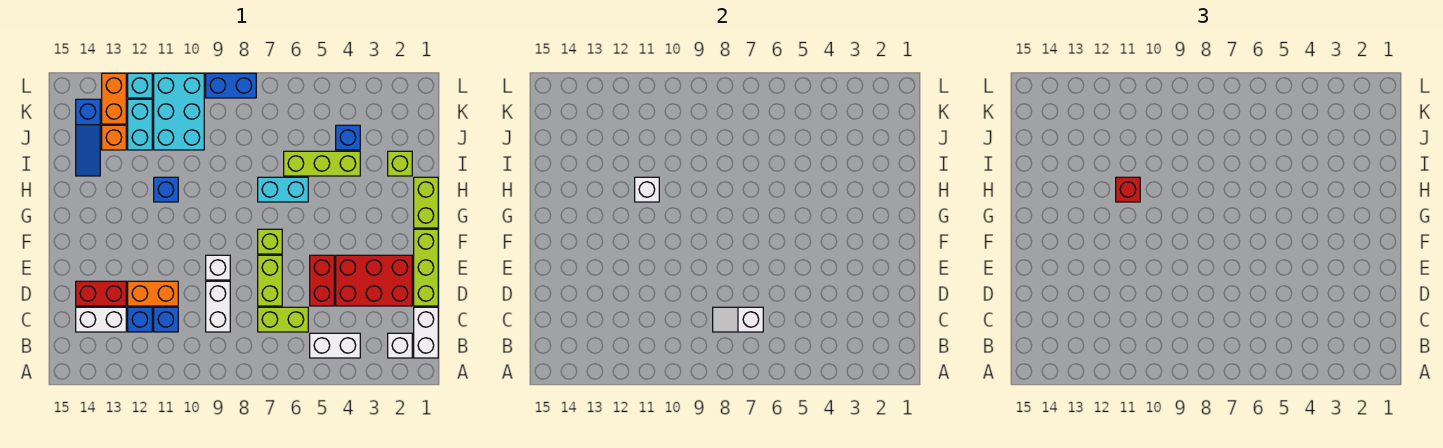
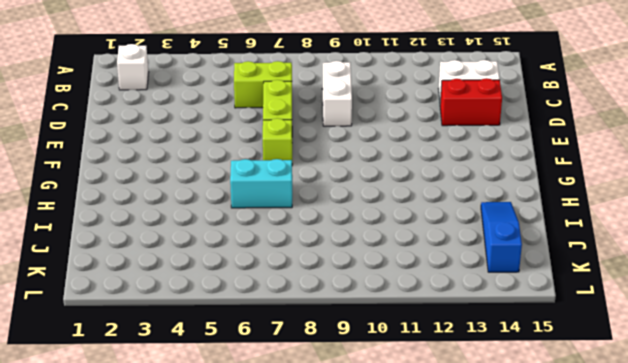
none -> white brick B1:C1 level 1
none -> white brick B4:B5 level 1
none -> blue brick C11 level 1
none -> blue brick C12 level 1

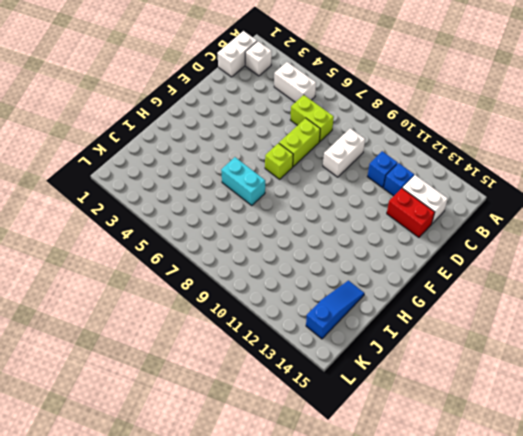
none -> lime brick D1:F1 level 1
none -> red brick D2:E4 level 1
none -> red brick D5:E5 level 1
none -> orange brick D11:D12 level 1

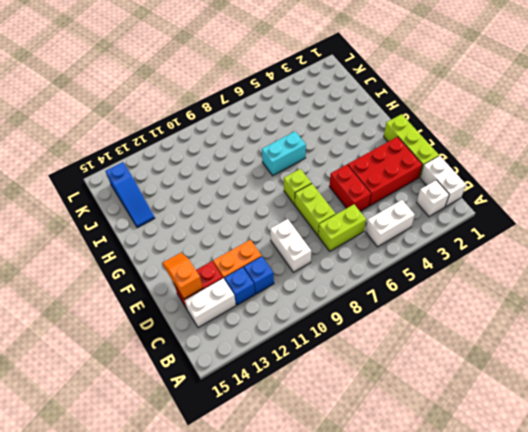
orange slope D14:E14 level 2 top D -> none
none -> white brick E9 level 1
none -> lime brick G1:H1 level 1
none -> blue brick H11 level 1
none -> lime brick I2 level 1

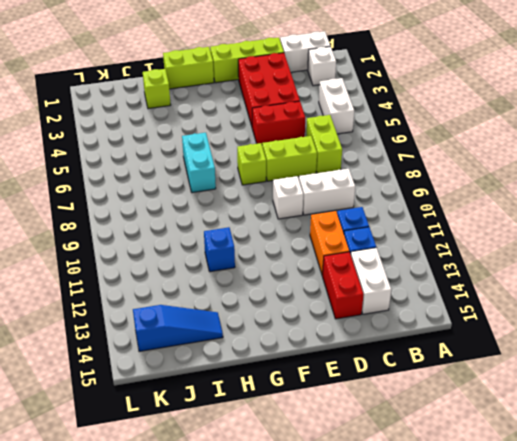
none -> lime brick I4:I6 level 1
none -> blue brick J4 level 1
none -> cyan brick J10:L11 level 1
none -> cyan brick J12:K12 level 1

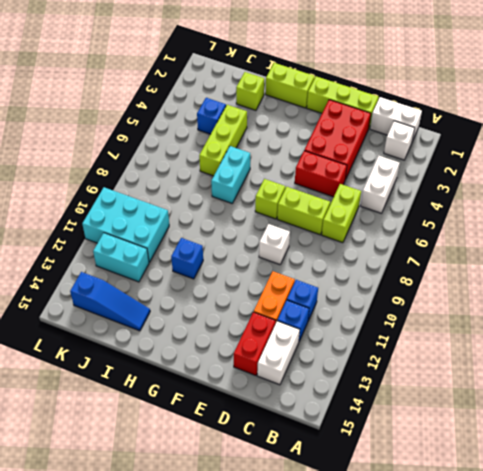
none -> white brick C9:D9 level 1
none -> orange brick J13 level 1
none -> orange brick K13:L13 level 1
none -> blue brick L8:L9 level 1

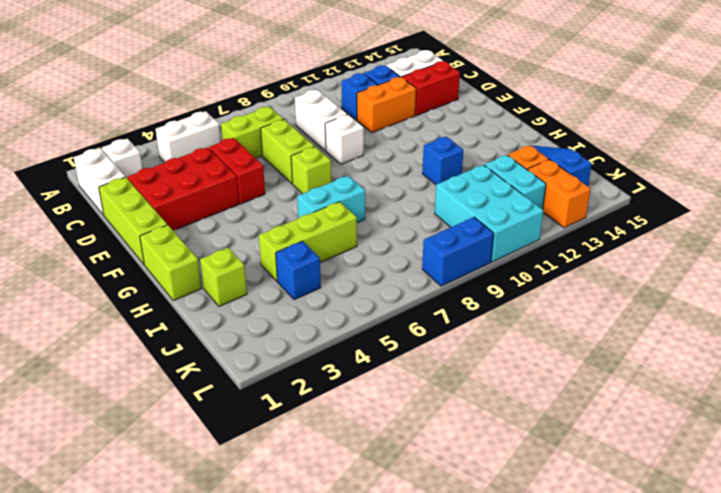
none -> cyan brick L12 level 1
none -> white slope C7:C8 level 2 top 7
none -> white brick H11 level 2
none -> red brick H11 level 3

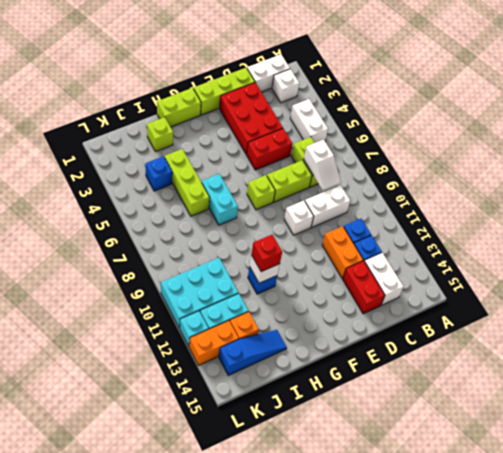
none -> blue brick L8:L9 level 1

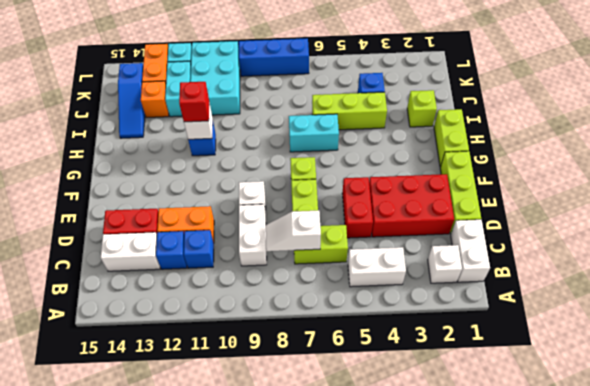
blue brick L7:L9 level 1 -> blue brick L8:L9 level 1

